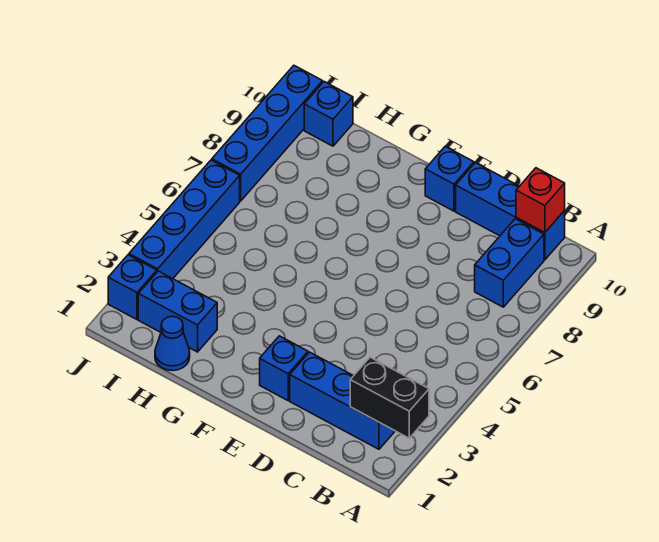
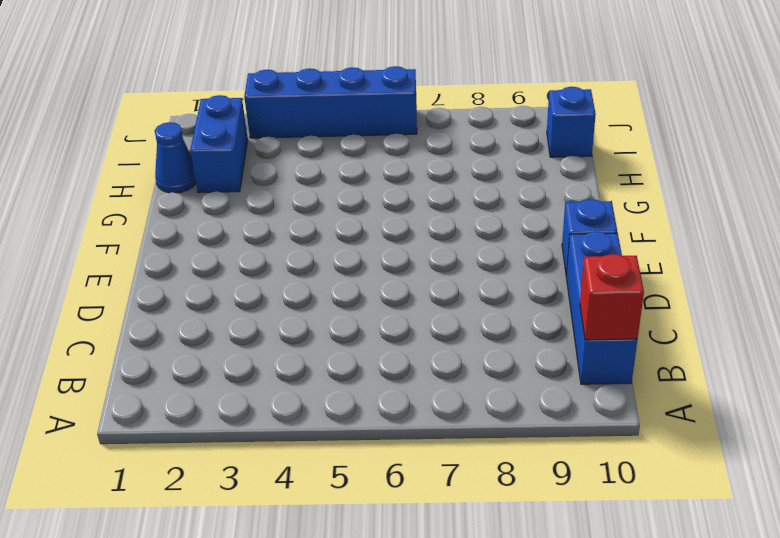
none -> blue brick B2:D2 level 1
none -> blue brick B8:B9 level 1
none -> blue brick E2 level 1

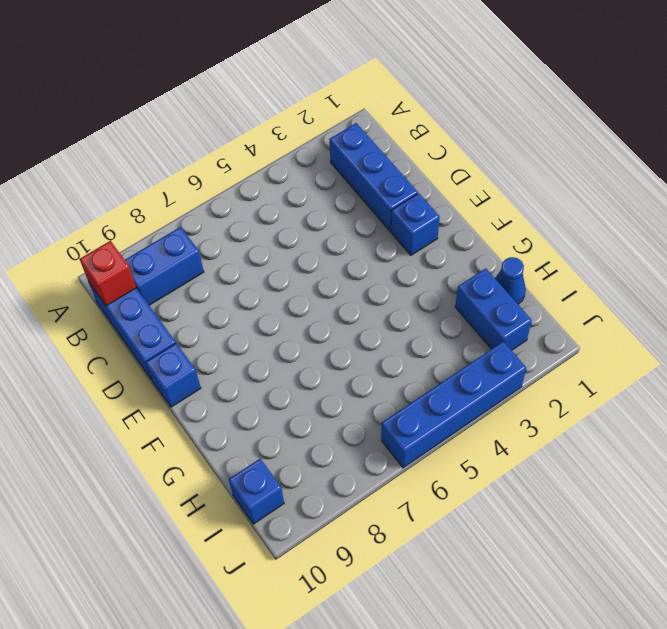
none -> blue brick J2 level 1
none -> blue brick J7:J10 level 1
none -> black brick A2:B2 level 2

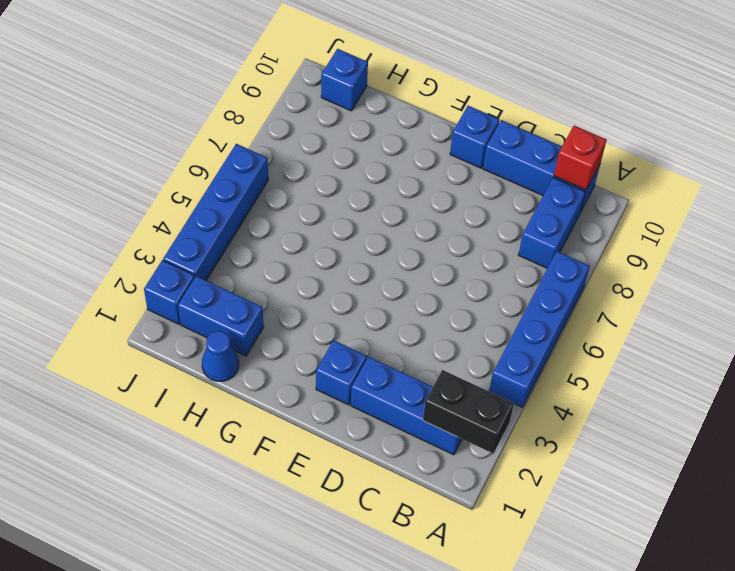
blue brick A4:A7 level 1 -> blue brick J7:J10 level 1

